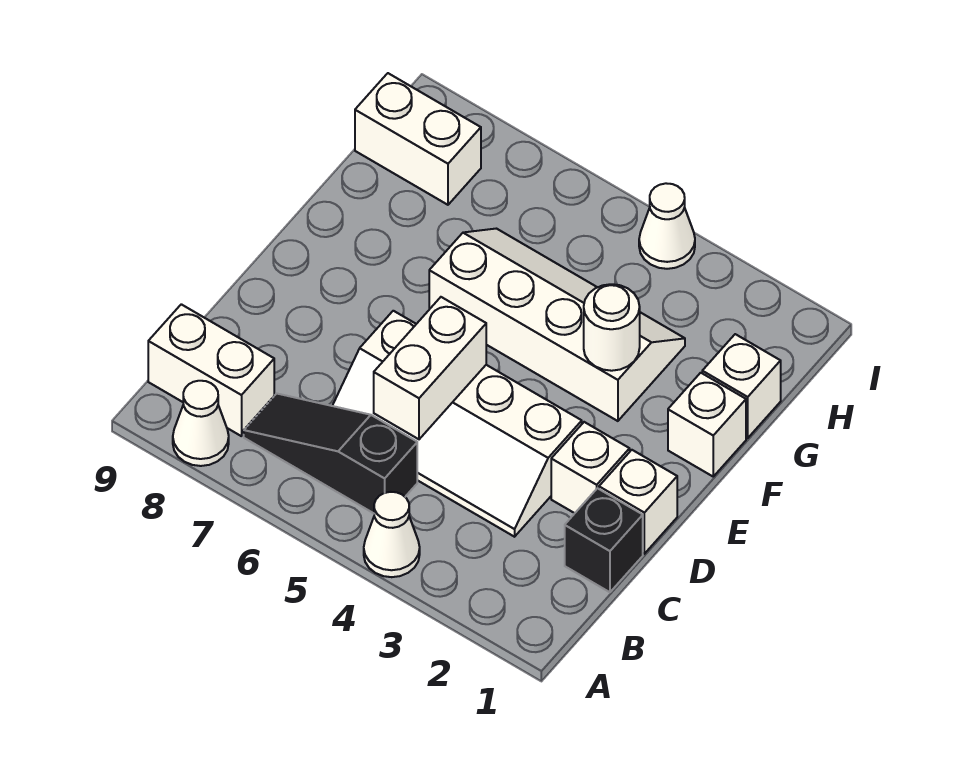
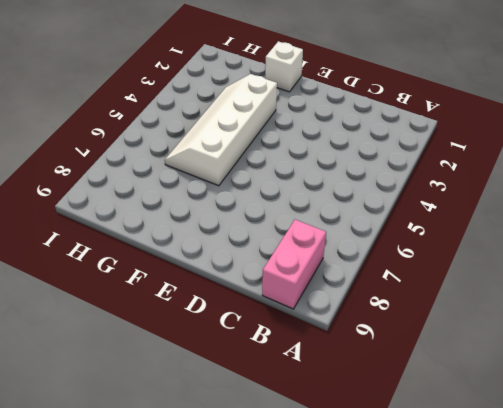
pink brick B8:B9 level 1 -> white brick B8:B9 level 1
none -> white cone A4 level 1
none -> white cone A8 level 1
none -> black slope B5:B7 level 1 top 5

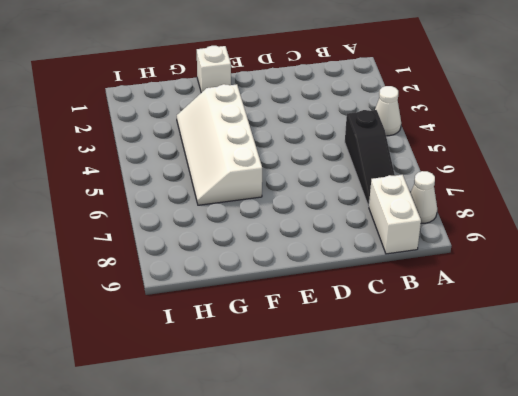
none -> black brick C1 level 1
none -> white slope C3:D6 level 1 top D
none -> white brick D1 level 1

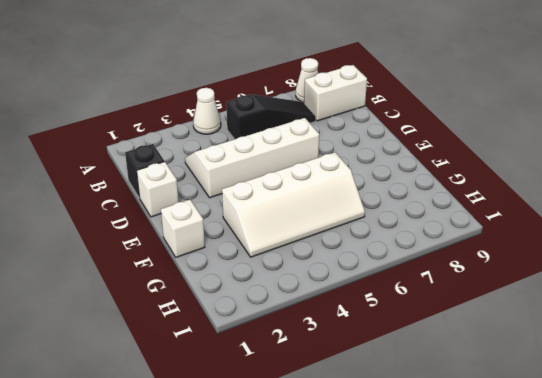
none -> white brick D2 level 1
none -> white brick G1 level 1
none -> white brick H8:H9 level 1

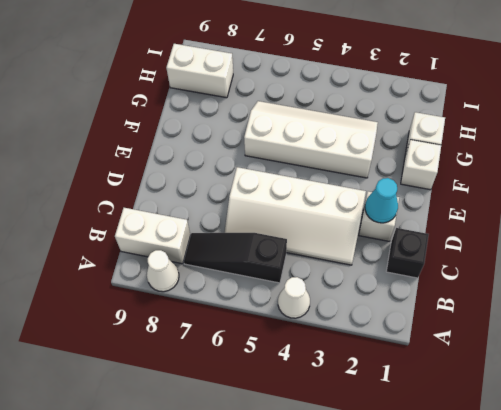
cyan cone D2 level 2 -> none
none -> white brick D1 level 1
none -> white cone I4 level 1
none -> white brick C5:D5 level 2

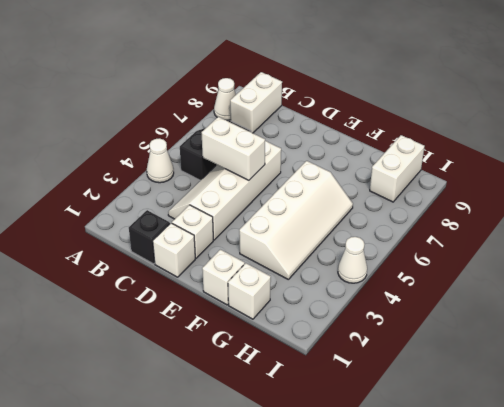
none -> white round brick F3 level 2

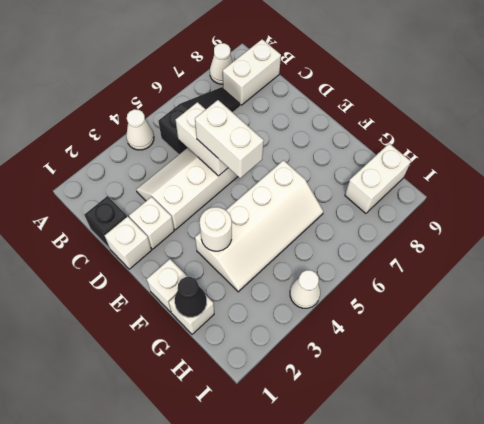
white brick D5:E5 level 3 -> none
black cone G1 level 2 -> none

